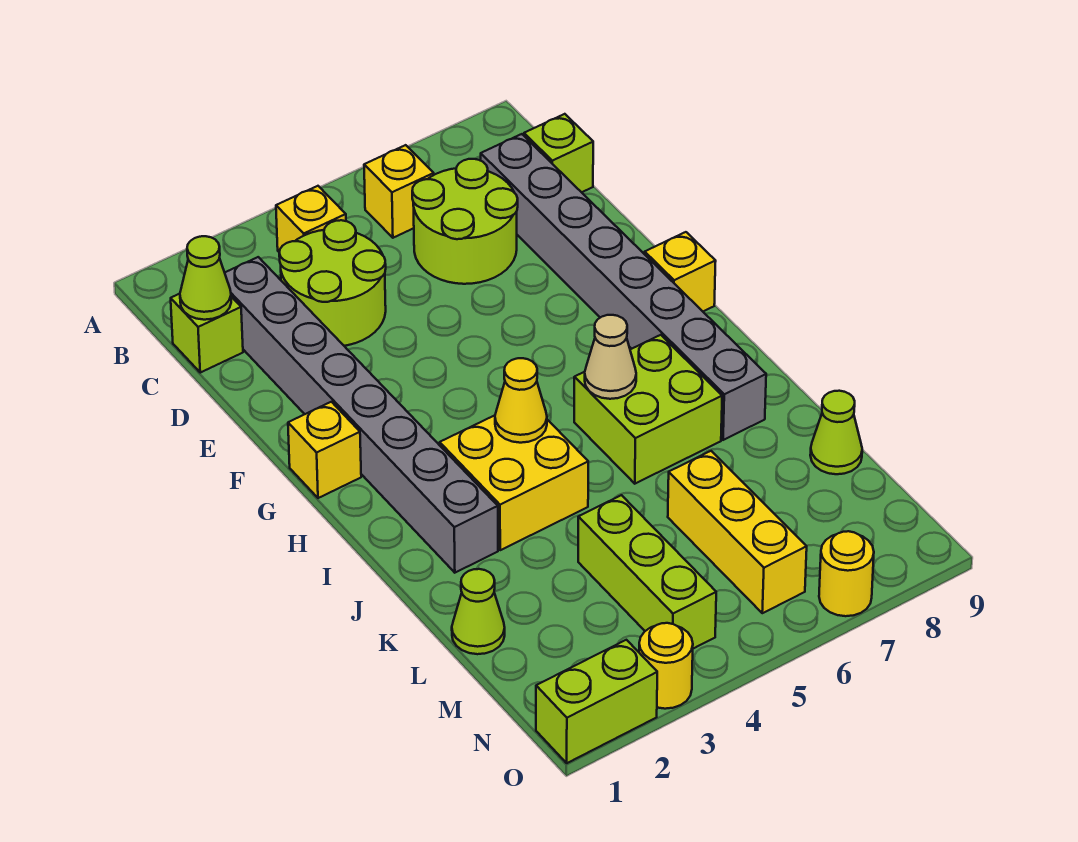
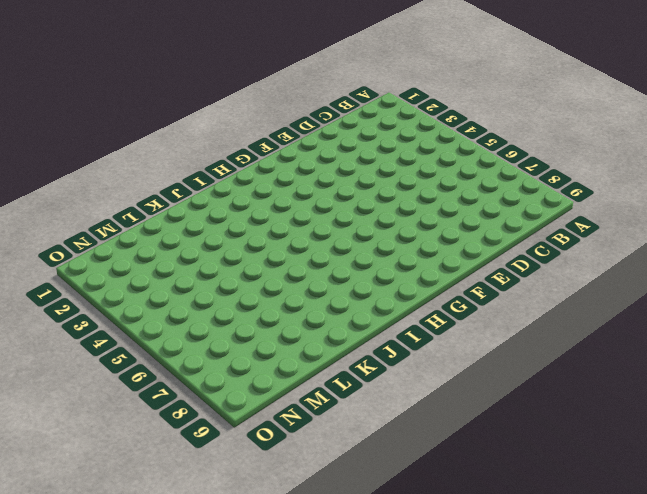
none -> yellow brick B4 level 1
none -> yellow brick B6 level 1
none -> lime brick C1 level 1

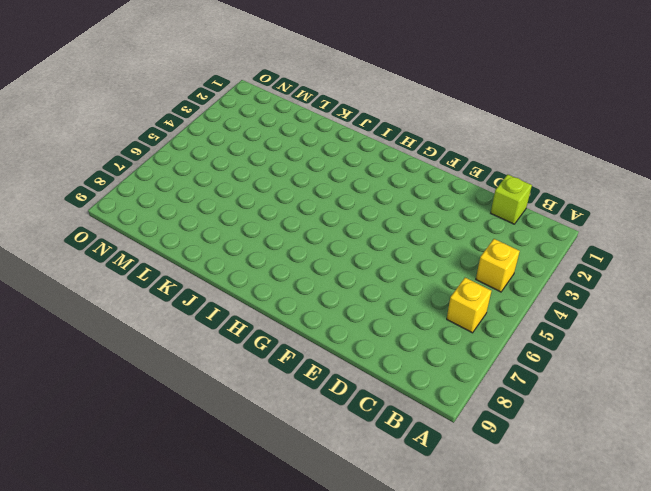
none -> grey brick C2:J2 level 1
none -> lime round brick C3:D4 level 1
none -> lime round brick C6:D7 level 1

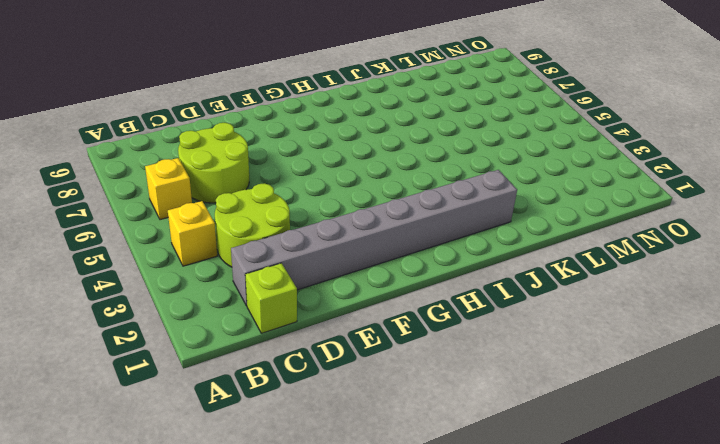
none -> grey brick C8:J8 level 1
none -> lime brick C9 level 1
none -> yellow brick G1 level 1

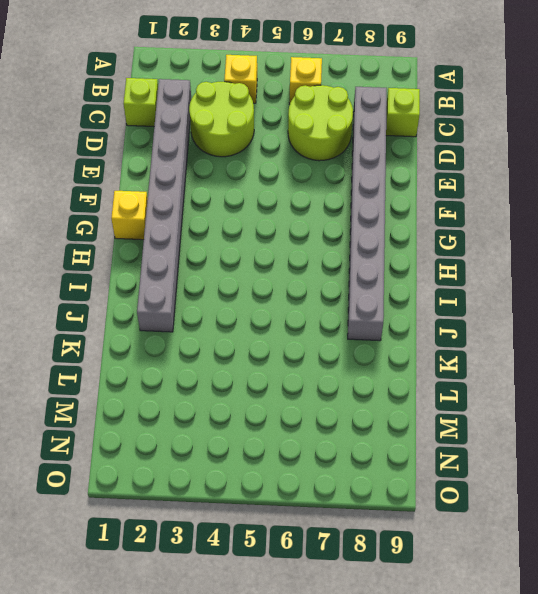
none -> yellow brick G9 level 1
none -> yellow brick I3:J4 level 1
none -> lime brick I6:J7 level 1

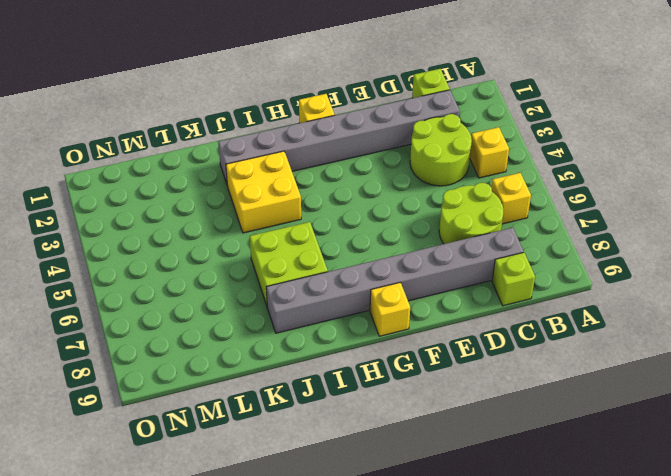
none -> lime cone L1 level 1
none -> lime brick L4:N4 level 1
none -> yellow brick L6:N6 level 1

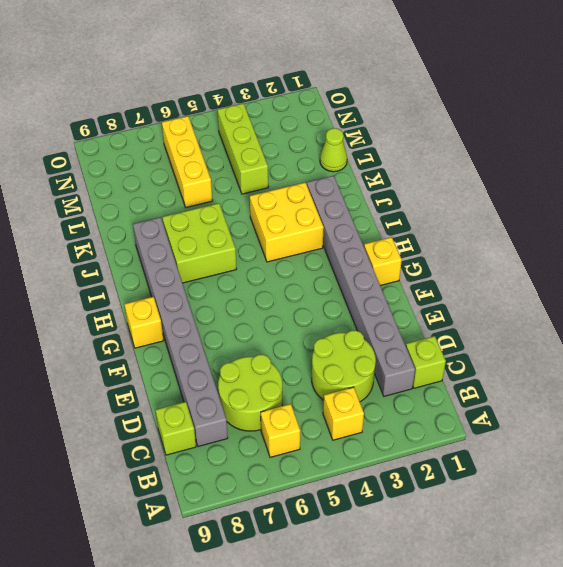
none -> lime cone L9 level 1
none -> lime brick O1:O2 level 1
none -> yellow round brick O3 level 1

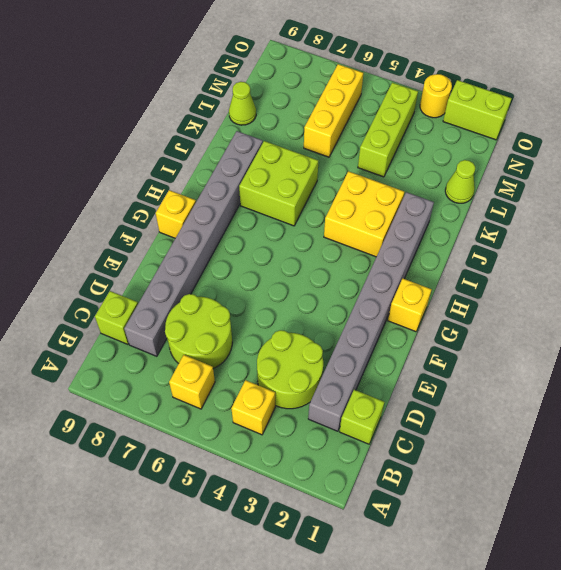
none -> yellow round brick O7 level 1
none -> lime cone C1 level 2
none -> yellow cone I4 level 2

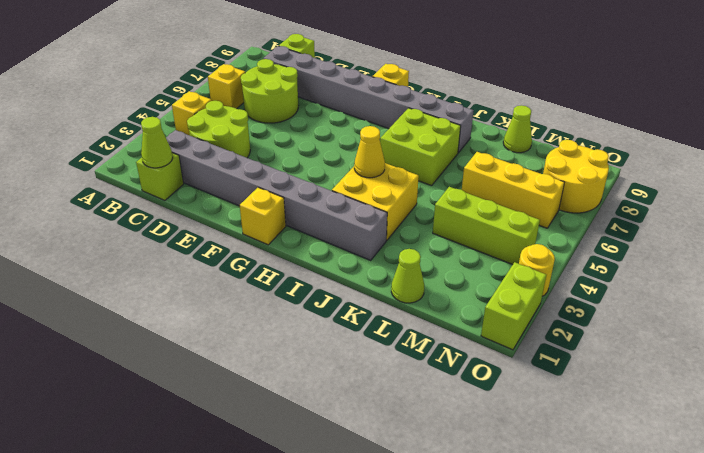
yellow round brick N7:O8 level 1 -> yellow round brick O7 level 1
none -> tan cone I6 level 2

